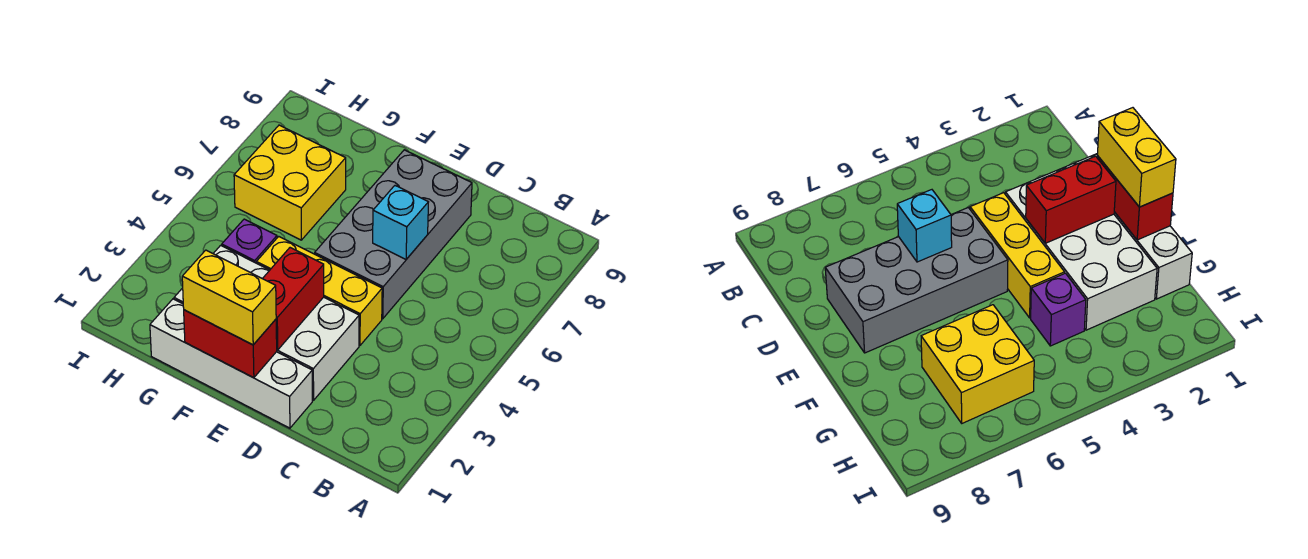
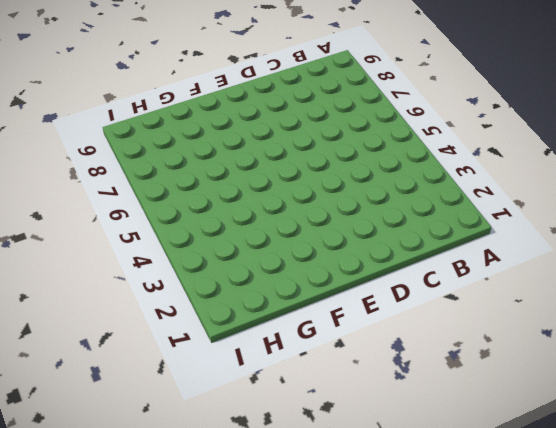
none -> white brick D1:G1 level 1
none -> white brick D2:G3 level 1

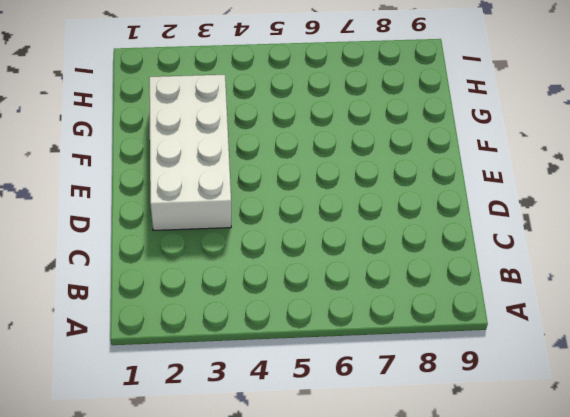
none -> white brick D1:G1 level 1
none -> yellow brick D4:F4 level 1

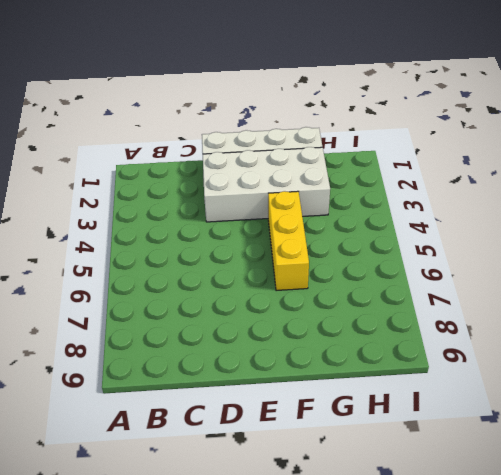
yellow brick F4:F6 level 1 -> yellow brick D4:F4 level 1
none -> grey brick D5:E8 level 1
none -> purple brick G4 level 1

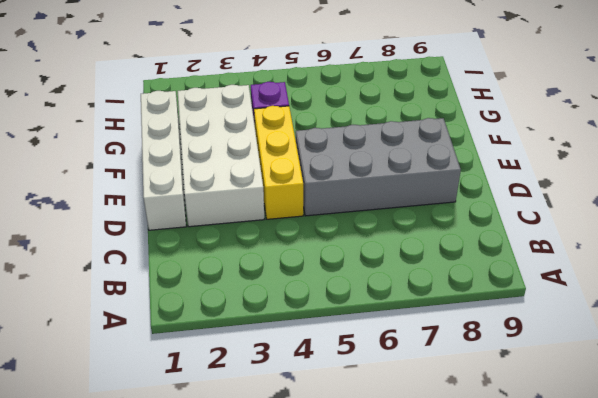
none -> yellow brick G6:H7 level 1
none -> cyan brick D6 level 2

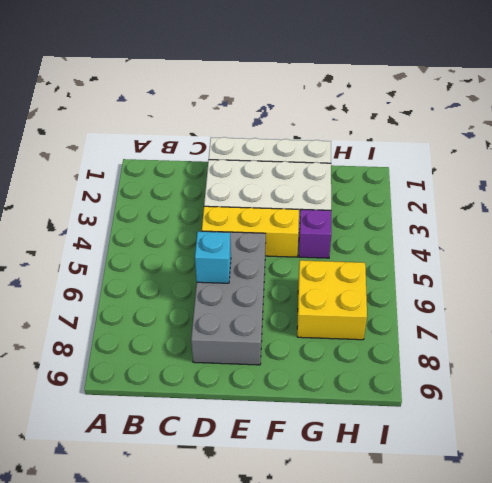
none -> red brick E1:F1 level 2
none -> red brick E2:E3 level 2

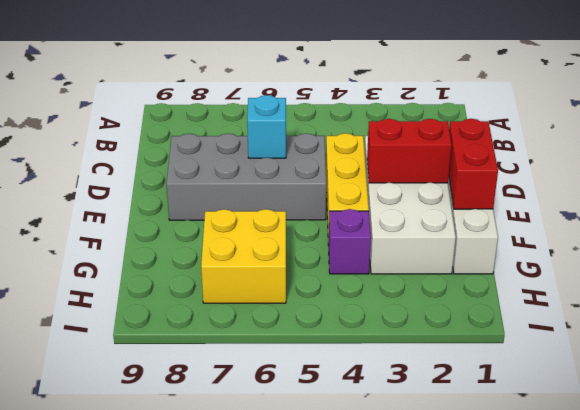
none -> yellow brick E1:F1 level 3

